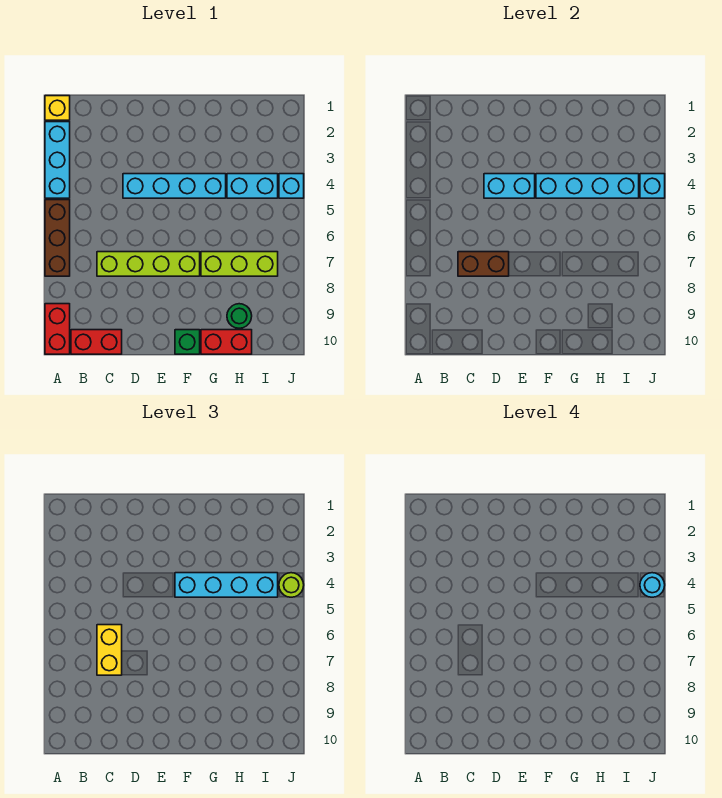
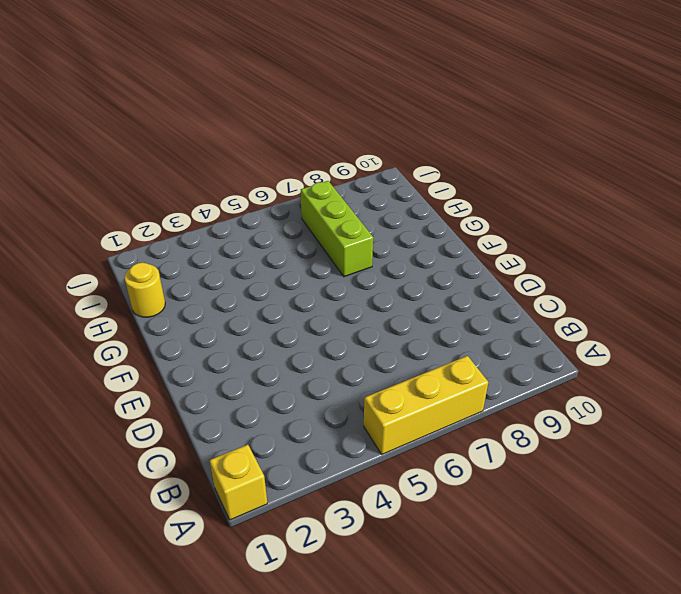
yellow brick A5:A7 level 1 -> brown brick A5:A7 level 1
yellow round brick H1 level 1 -> none
none -> cyan brick A2:A4 level 1
none -> red brick A9:A10 level 1
none -> red brick B10:C10 level 1

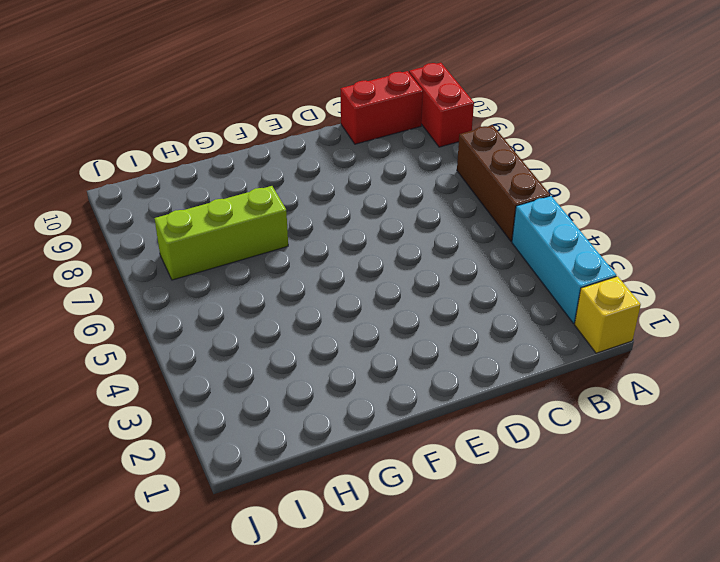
none -> lime brick C7:F7 level 1
none -> cyan brick D4:G4 level 1
none -> green brick F10 level 1

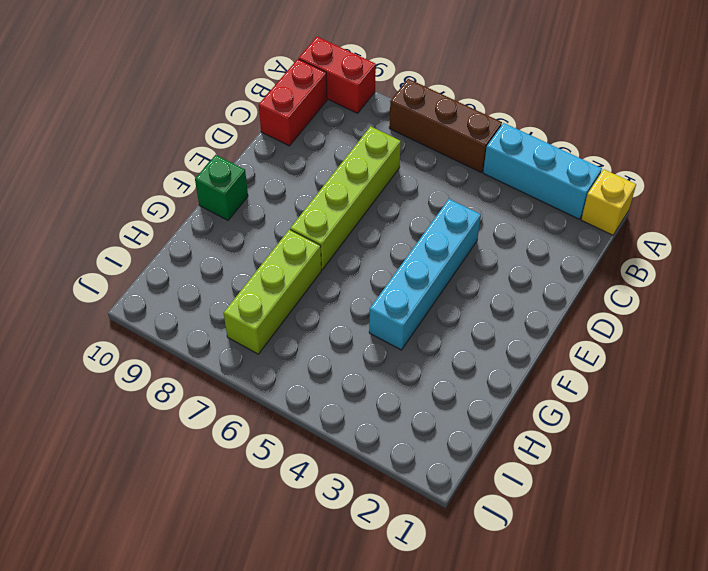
none -> red brick G10:H10 level 1
none -> cyan brick H4:I4 level 1
none -> green round brick H9 level 1

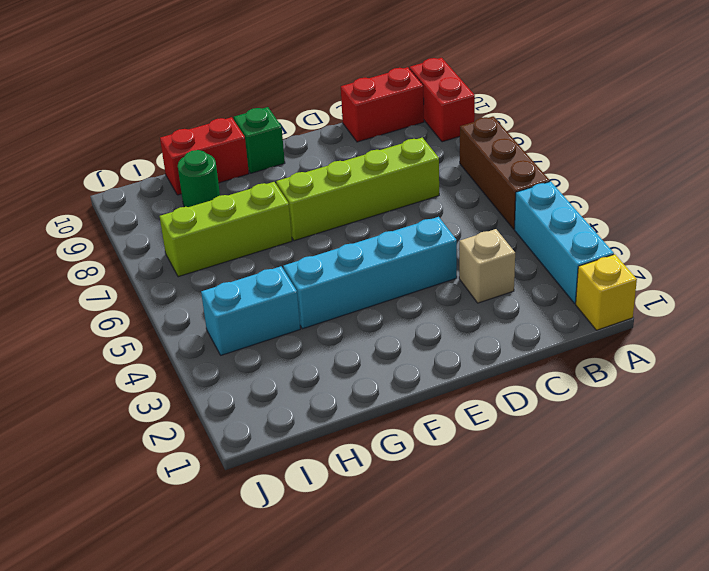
tan brick C3 level 1 -> none
none -> cyan brick J4 level 1
none -> brown brick C7:D7 level 2
none -> cyan brick D4:E4 level 2

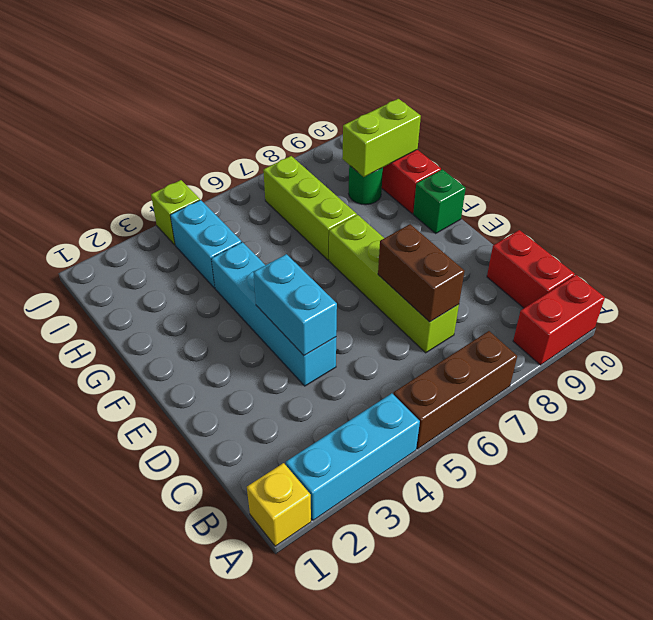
lime brick H9:H10 level 2 -> none
lime brick J4 level 1 -> cyan brick J4 level 1
none -> cyan brick F4:I4 level 2
none -> cyan brick J4 level 2
none -> yellow brick C6:C7 level 3

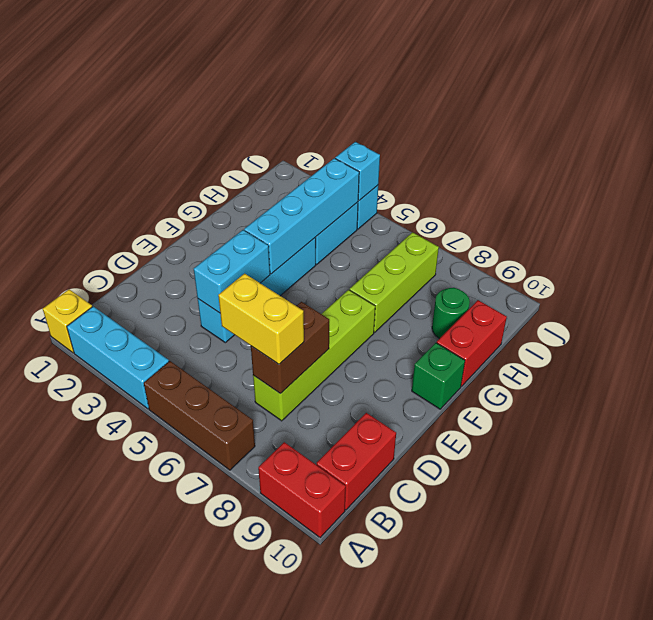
none -> cyan brick F4:I4 level 3
none -> lime round brick J4 level 3
none -> cyan round brick J4 level 4

